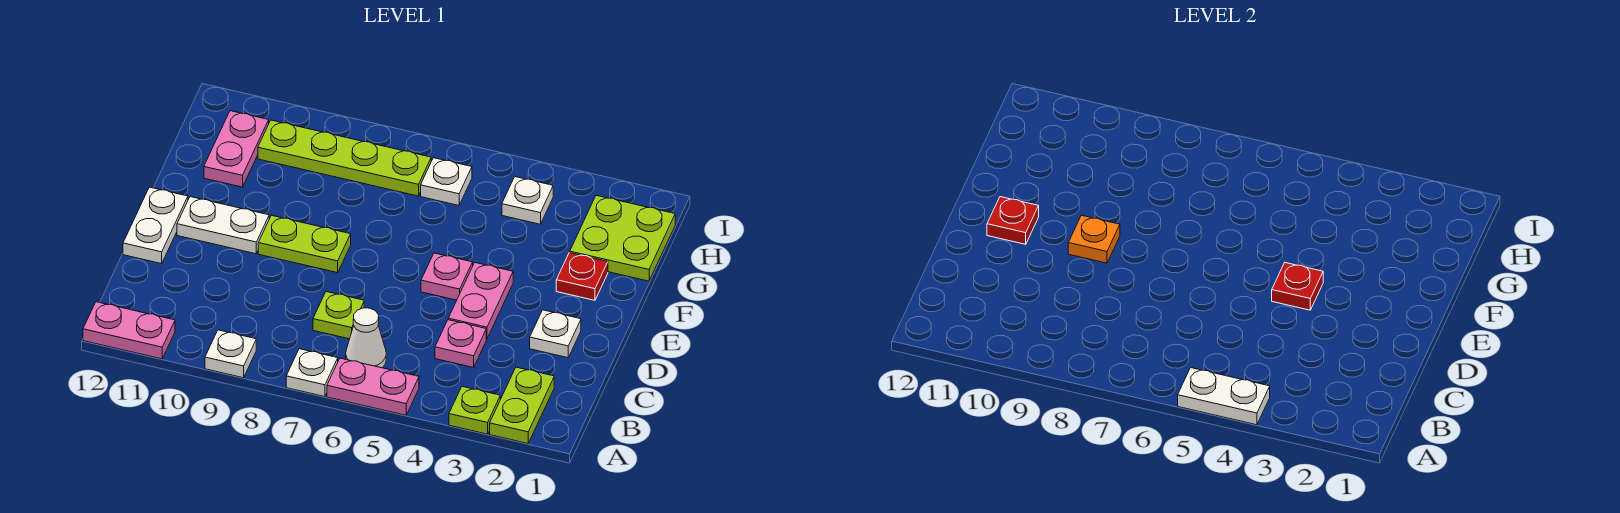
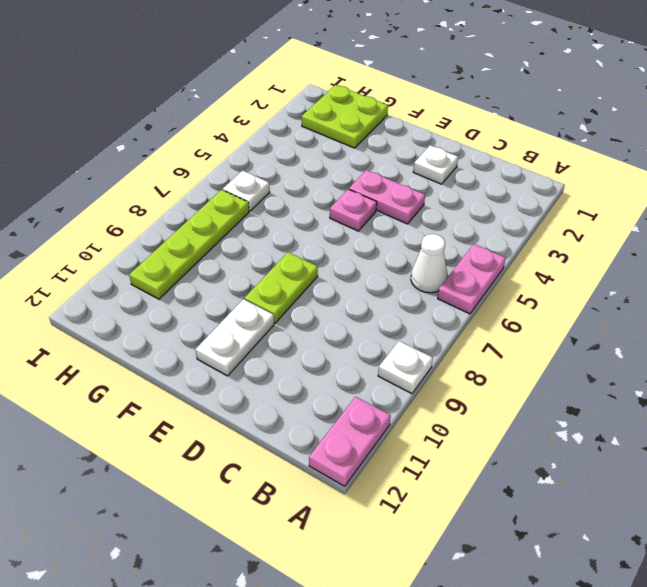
none -> lime plate A2:B2 level 1
none -> lime plate A3 level 1
none -> white plate A7 level 1

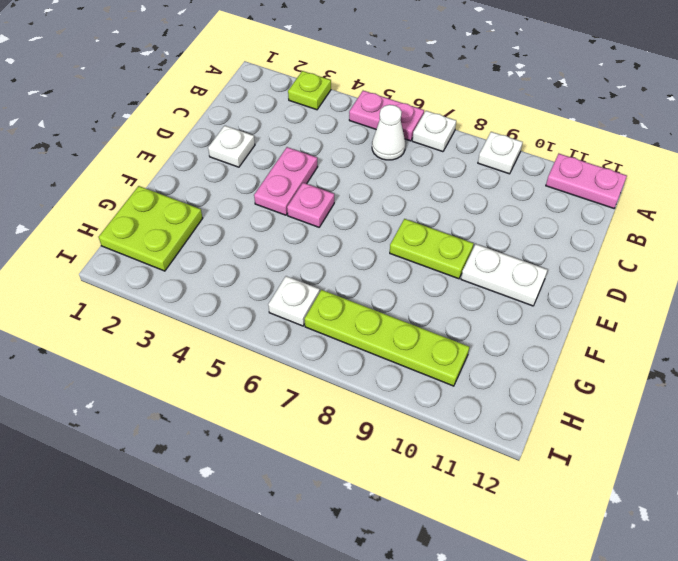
none -> lime plate A2:B2 level 1
none -> pink plate C4 level 1
none -> lime plate C7 level 1

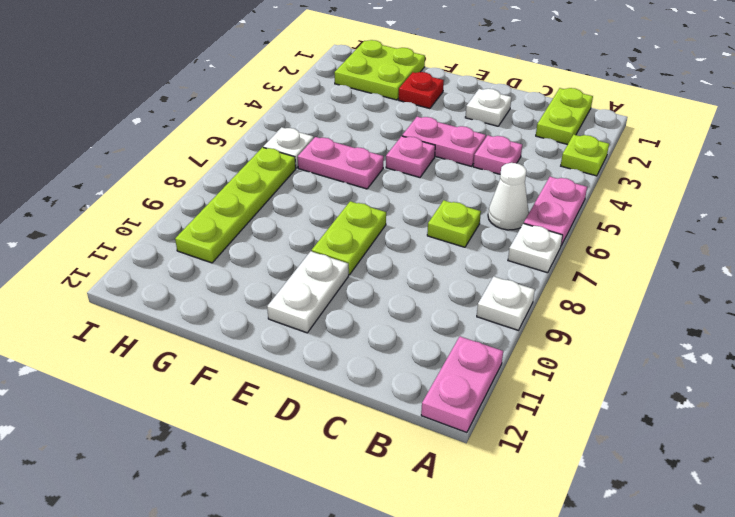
lime plate B1:B2 level 1 -> lime plate A2:B2 level 1
pink plate F6:G6 level 1 -> pink plate G11:H11 level 1
none -> white plate D12:E12 level 1
none -> white plate H4 level 1
none -> white plate A4:A5 level 2

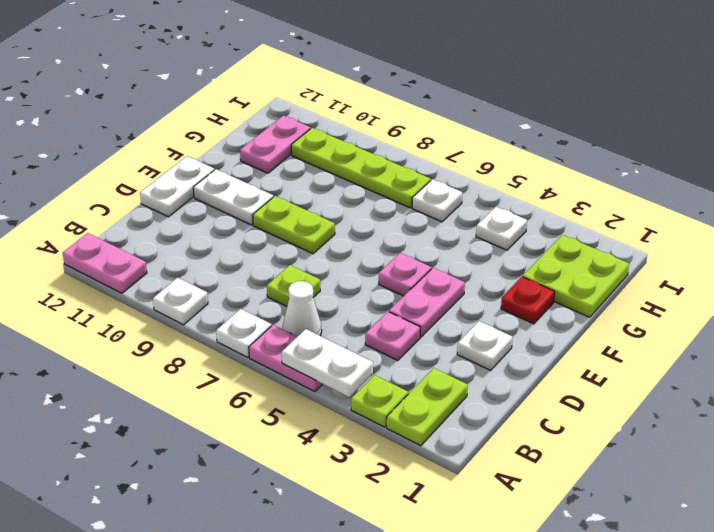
none -> red plate E4 level 2
none -> orange plate E9 level 2
none -> red plate E11 level 2

